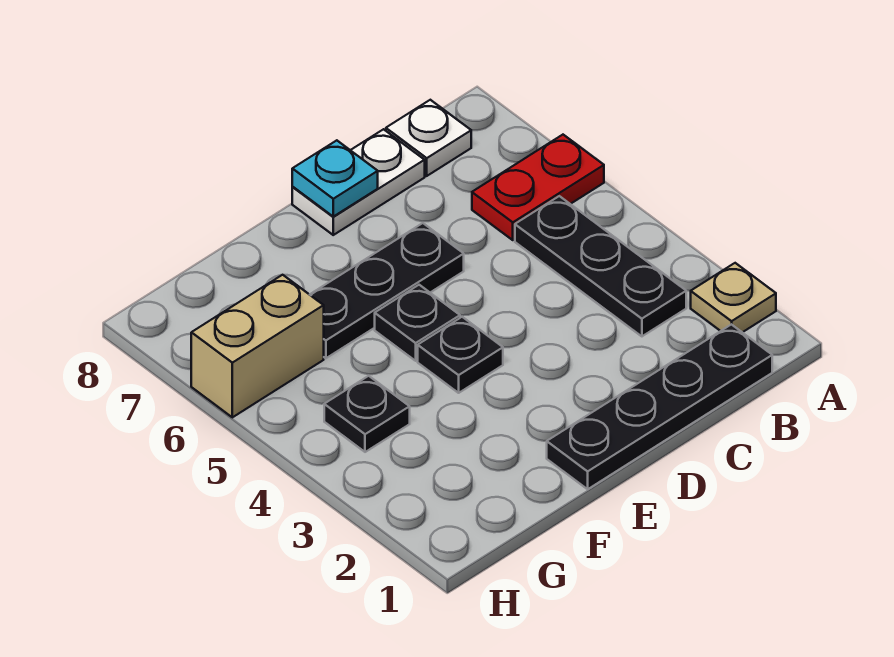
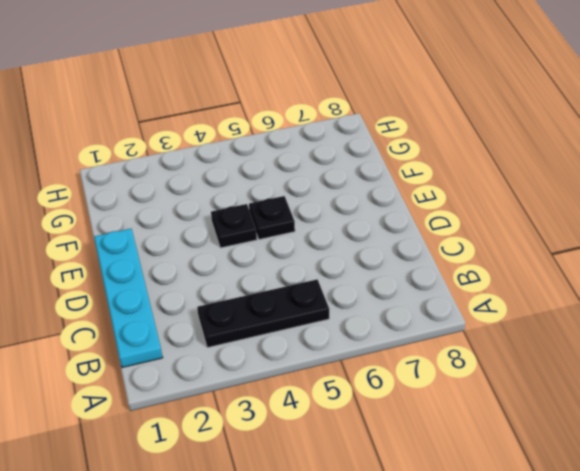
cyan plate B1:E1 level 1 -> black plate B1:E1 level 1
none -> tan plate A2 level 1
none -> red plate A6:B6 level 1
none -> white plate B8 level 1

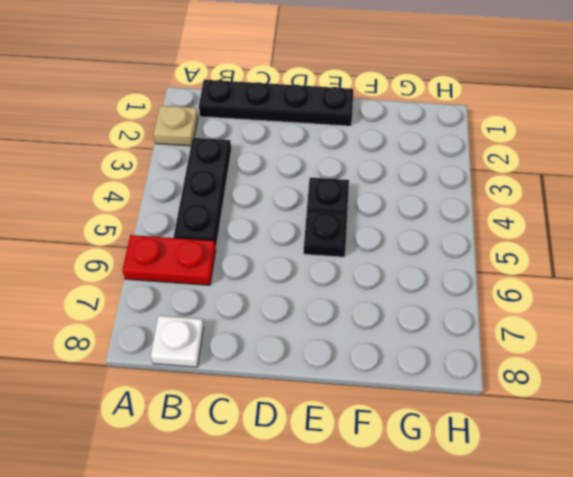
none -> white plate C8:D8 level 1
none -> black plate D6:F6 level 1
none -> black plate G4 level 1

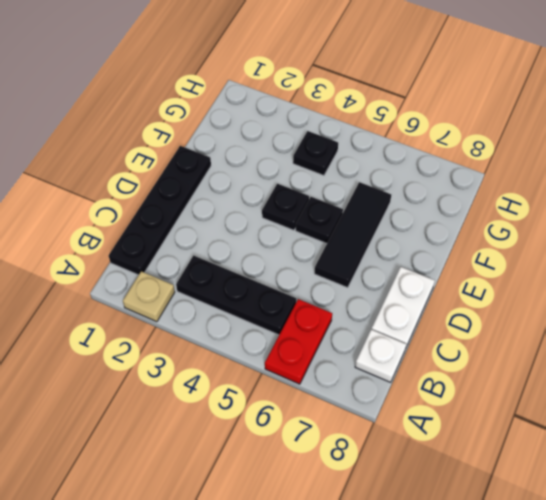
black tile D6:F6 level 1 -> black plate D6:F6 level 1
none -> tan brick G6:H6 level 1
none -> cyan plate D8 level 2

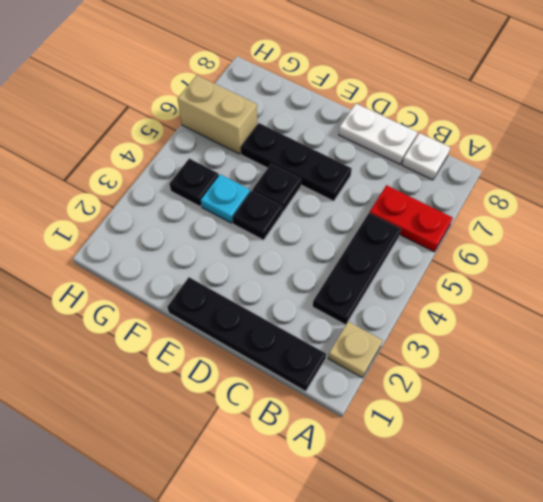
cyan plate F4 level 1 -> cyan plate D8 level 2

